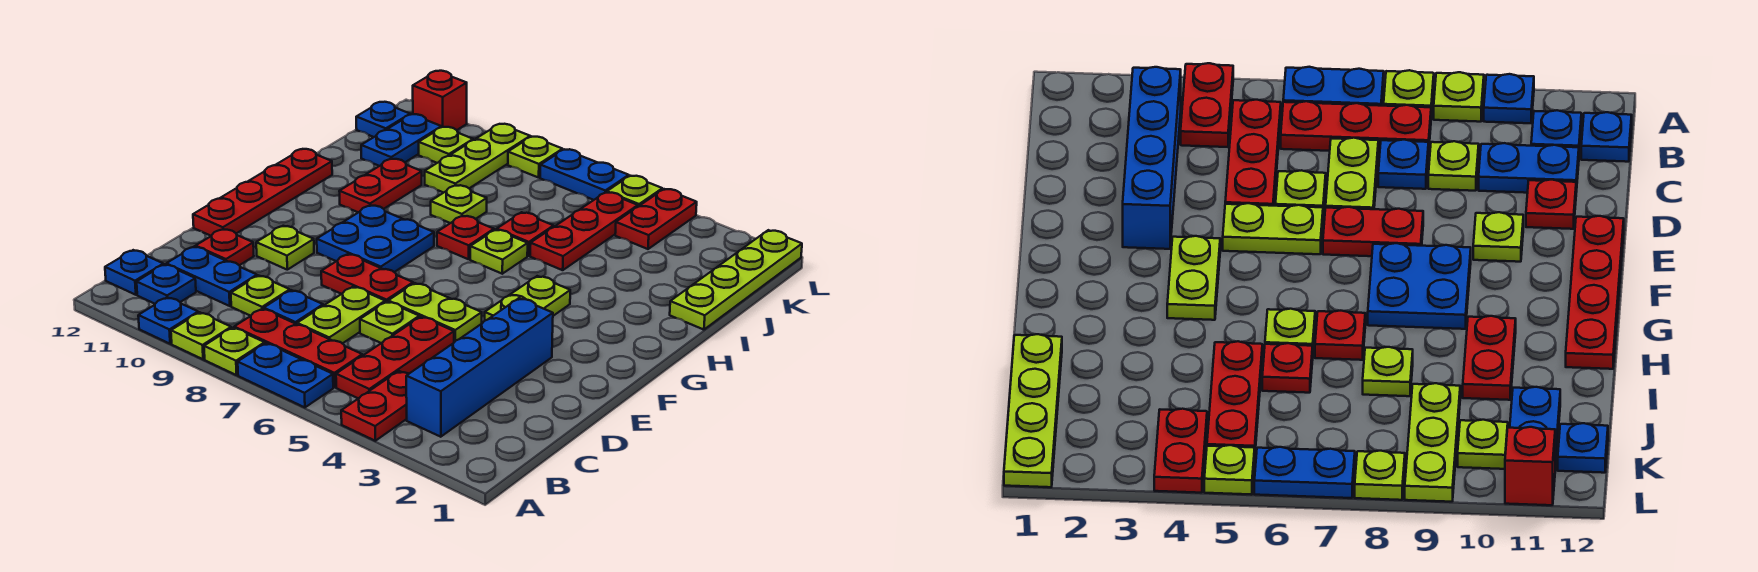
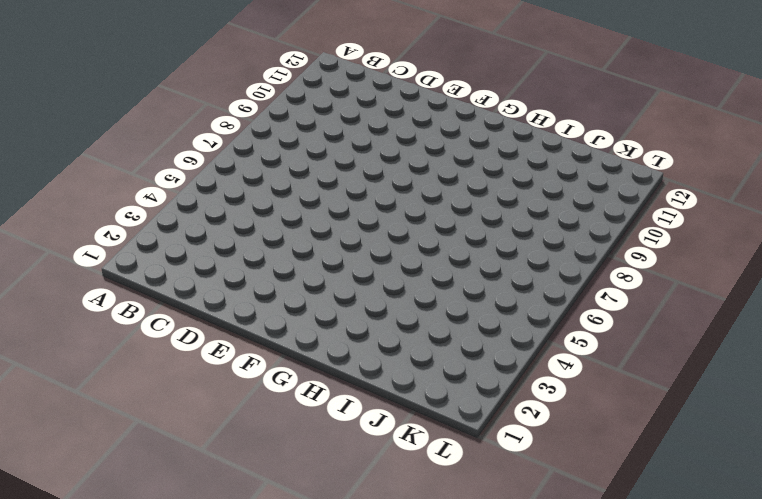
none -> red plate A4:B4 level 1
none -> blue plate A6:A7 level 1
none -> lime plate A8 level 1
none -> lime plate A9 level 1

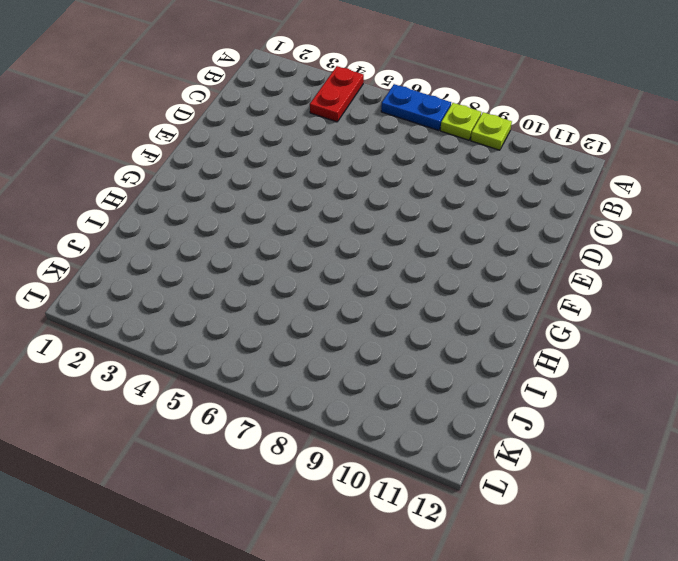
none -> blue plate A10 level 1
none -> blue brick B3:E3 level 1
none -> red plate B5:D5 level 1
none -> red plate B6:B8 level 1

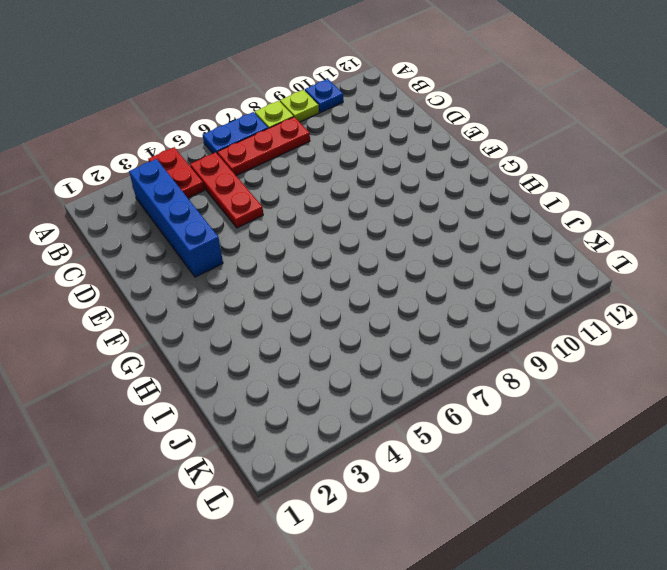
none -> blue plate B11 level 1
none -> blue plate B12 level 1
none -> lime plate C7:D7 level 1
none -> blue plate C8 level 1

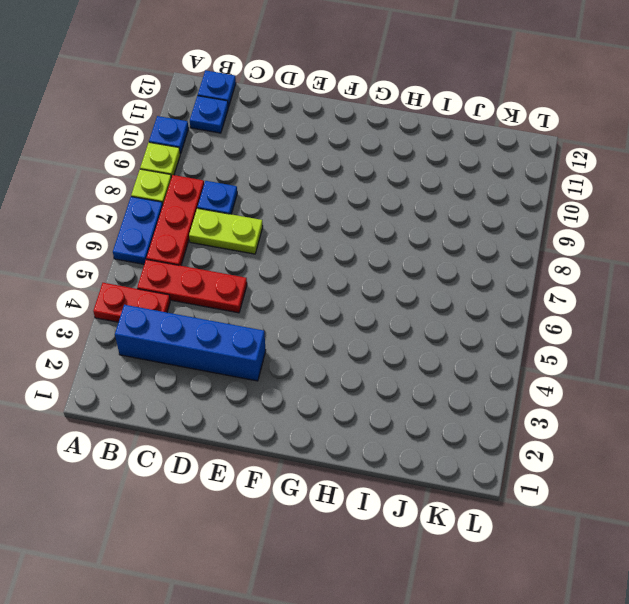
none -> lime plate C9 level 1
none -> blue plate C10:C11 level 1
none -> lime plate D6 level 1
none -> red plate D11 level 1

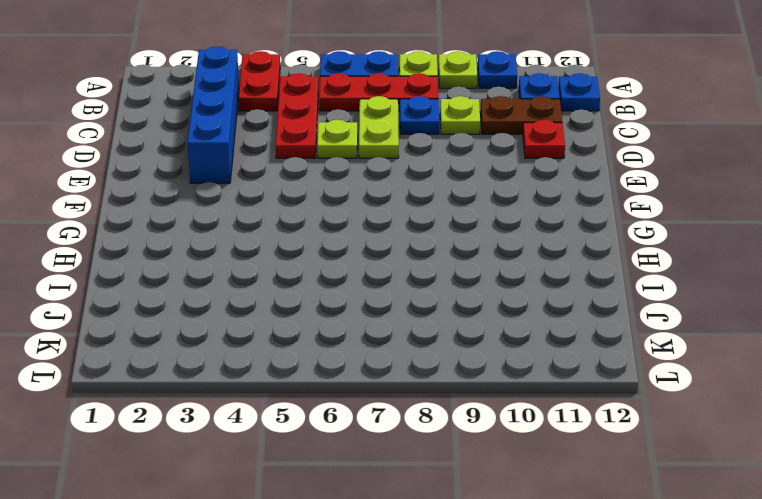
brown plate C10:C11 level 1 -> blue plate C10:C11 level 1
none -> lime plate E5:E6 level 1
none -> red plate E7:E8 level 1
none -> lime plate E10 level 1
none -> red plate E12:H12 level 1

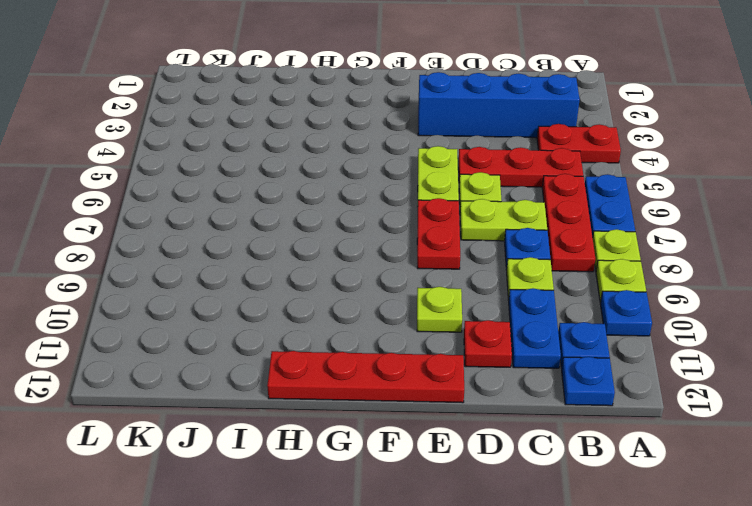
none -> lime plate F4:G4 level 1
none -> blue plate F8:G9 level 1
none -> lime plate H6 level 1
none -> red plate H7 level 1

